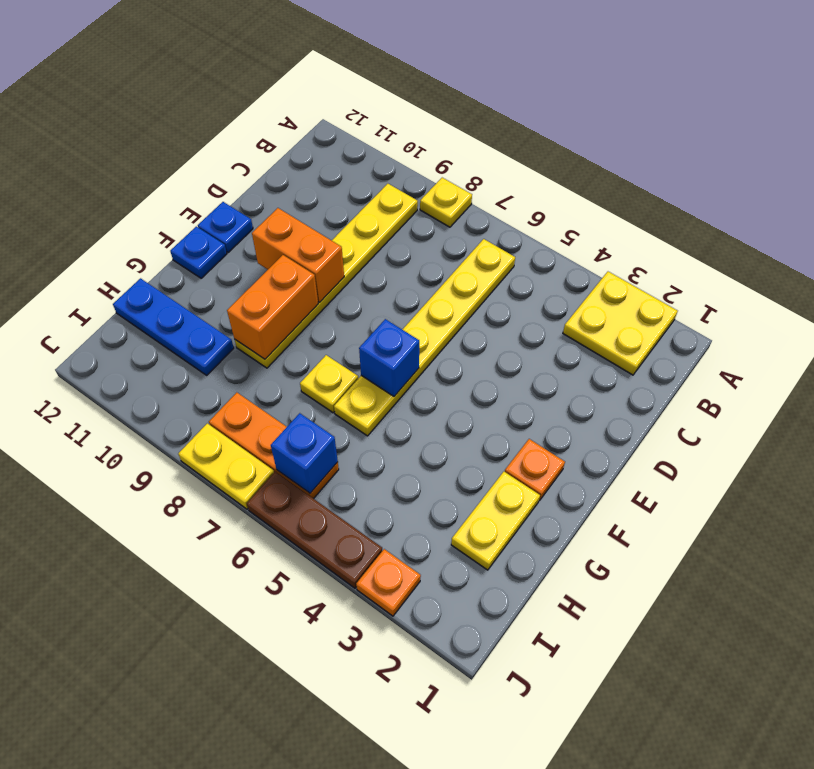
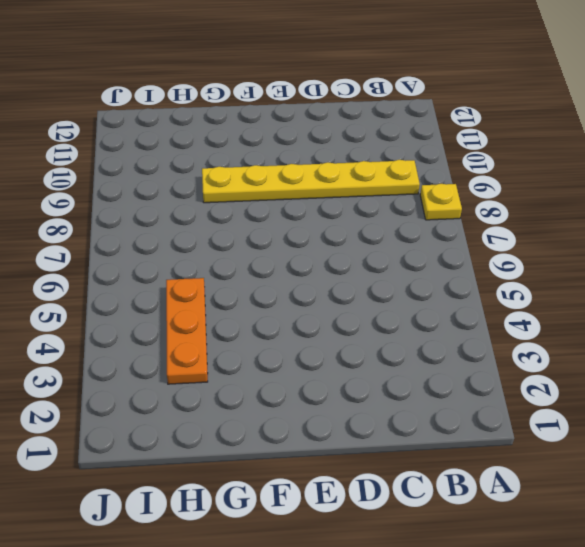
orange plate H3:H5 level 1 -> orange plate I6:I8 level 1
none -> yellow plate A2:B3 level 1
none -> yellow plate B6:G6 level 1
none -> blue plate E12 level 1

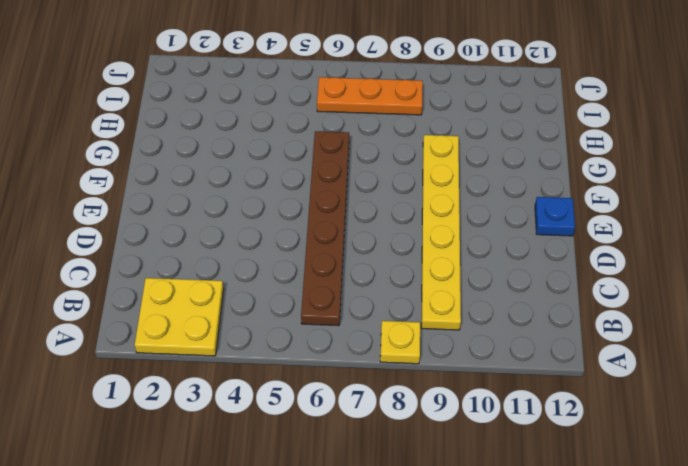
brown plate B6:G6 level 1 -> yellow plate B6:G6 level 1
none -> orange plate F2 level 1
none -> blue plate F12 level 1
none -> yellow plate G2:H2 level 1

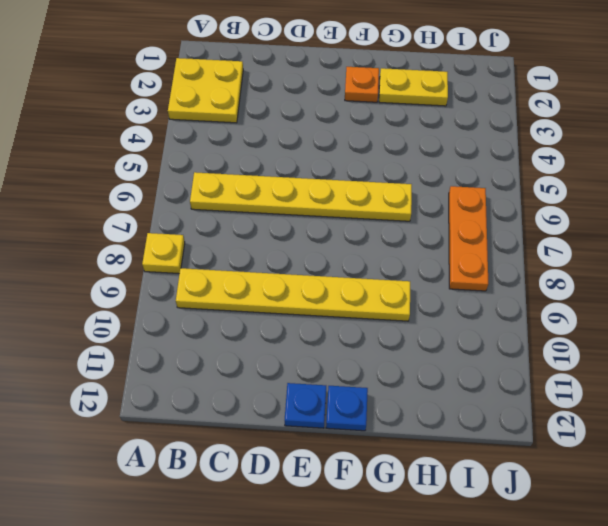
none -> yellow plate G7 level 1
none -> blue plate H10:H12 level 1
none -> orange plate J3 level 1

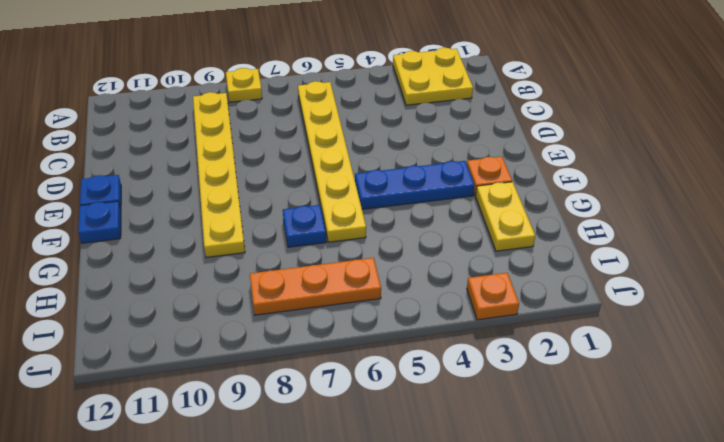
blue plate F3:F5 level 1 -> blue plate H10:H12 level 1
blue plate G7 level 1 -> yellow plate G7 level 1
none -> brown plate J4:J6 level 1
none -> yellow plate J7:J8 level 1
none -> orange brick E9:E10 level 2

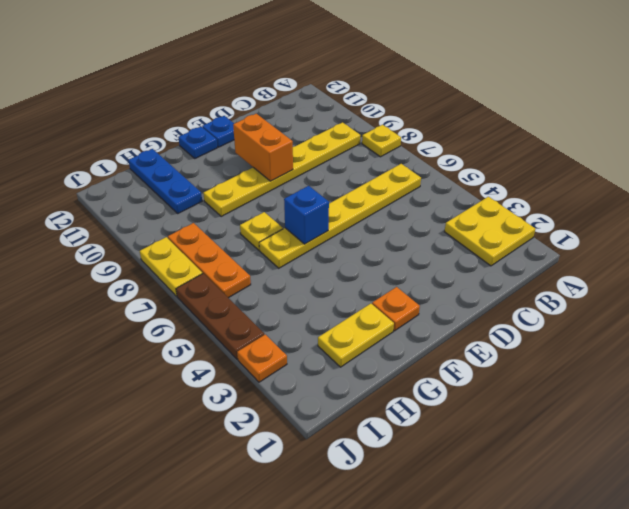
none -> orange brick F9:G9 level 2
none -> blue brick I6 level 2

